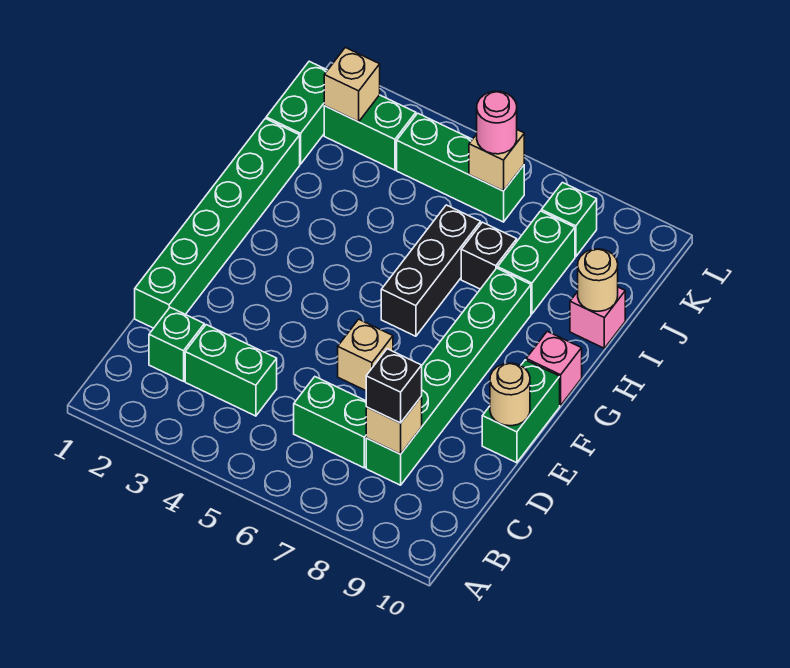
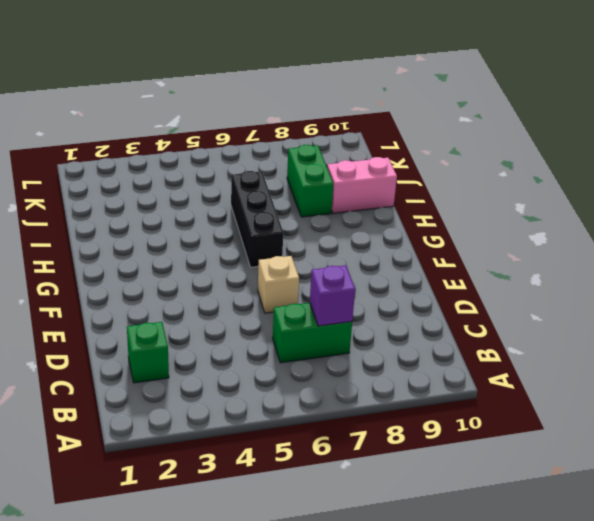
purple brick C7 level 2 -> none
pink brick I9:I10 level 1 -> pink brick I10 level 1
none -> green brick C3:C4 level 1
none -> green brick C8:H8 level 1
none -> green brick D1:I1 level 1

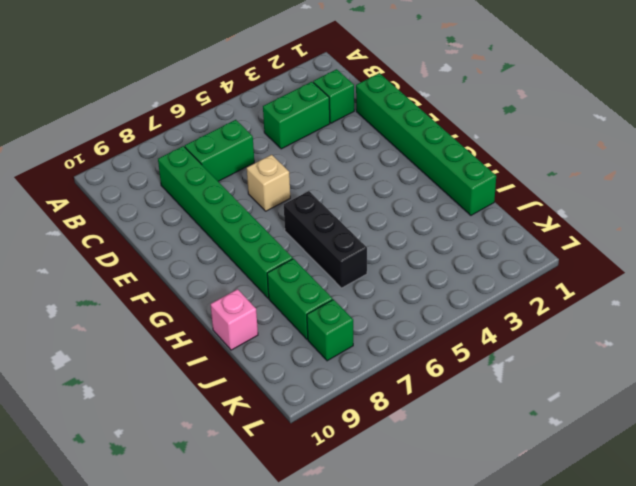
none -> green brick E10:F10 level 1
none -> pink brick G10 level 1
none -> black brick I7 level 1

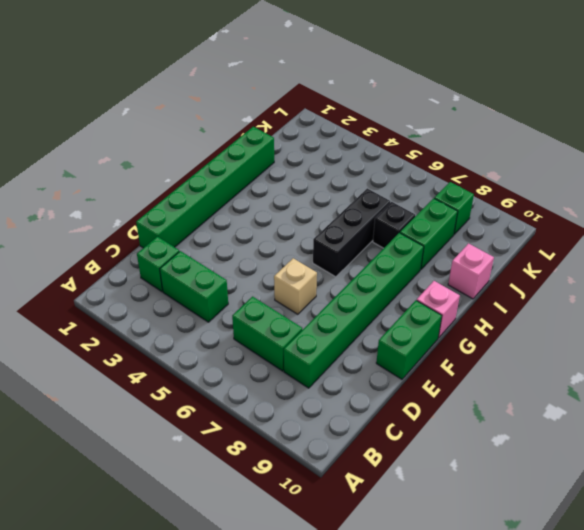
none -> green brick J1:K1 level 1
none -> green brick K2:K3 level 1
none -> green brick K4:K6 level 1

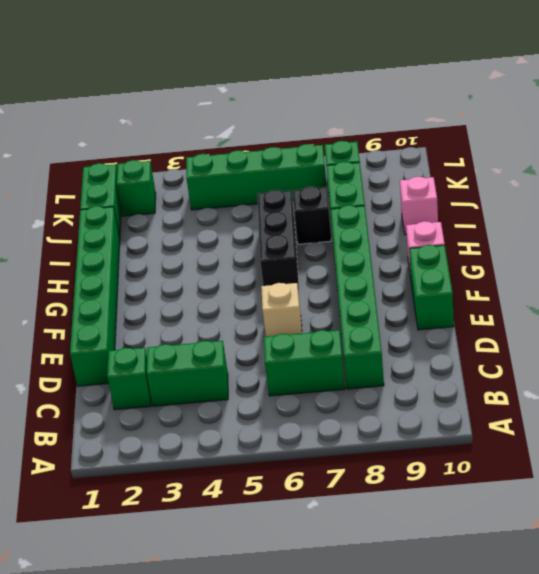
green brick K2 level 1 -> green brick K2:K3 level 1
green brick K4:K7 level 1 -> green brick K4:K6 level 1
none -> tan brick C8 level 2
none -> tan round brick E10 level 2
none -> tan round brick I10 level 2

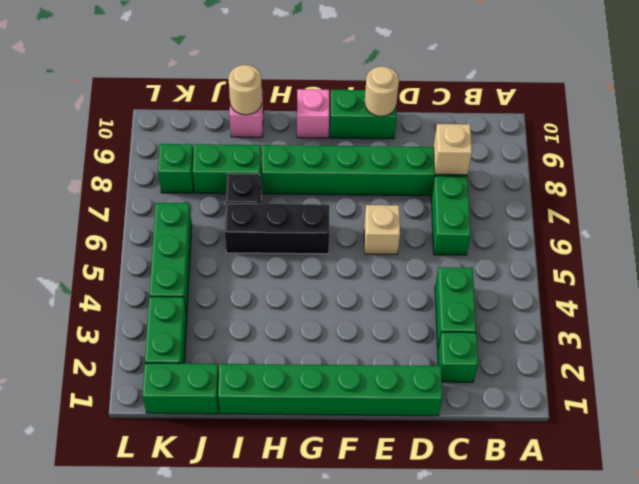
none -> tan brick K2 level 2
none -> tan brick K6 level 2
none -> black brick C8 level 3

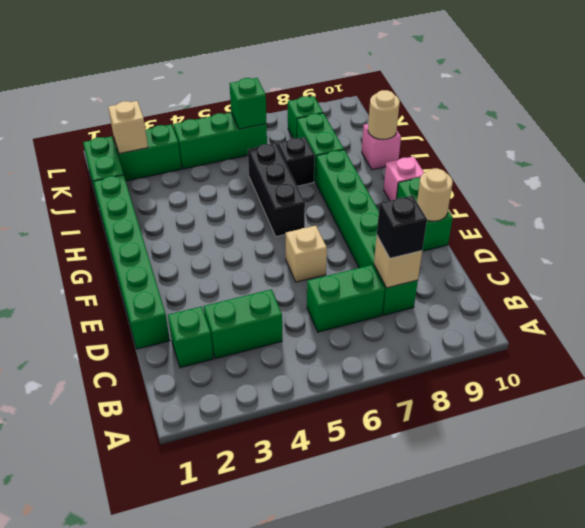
green brick K6 level 2 -> tan brick K6 level 2
none -> pink round brick K6 level 3

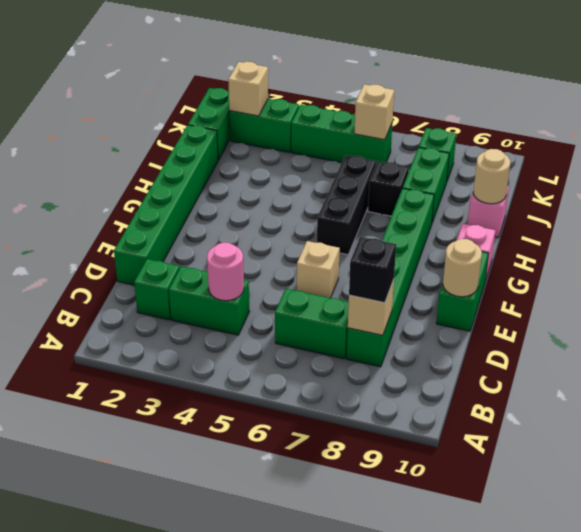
pink round brick C4 level 2 -> pink round brick K6 level 3

